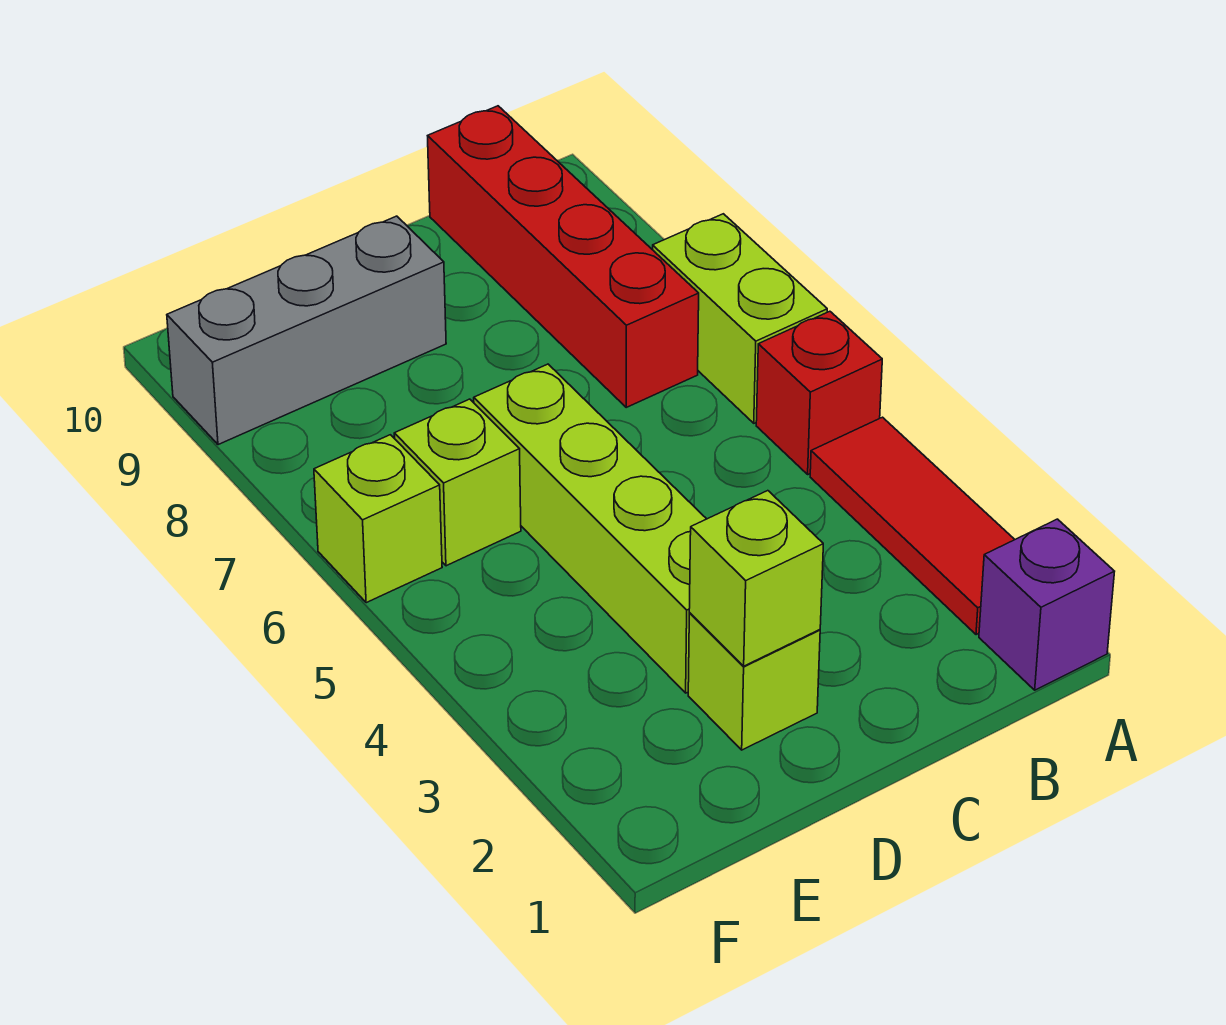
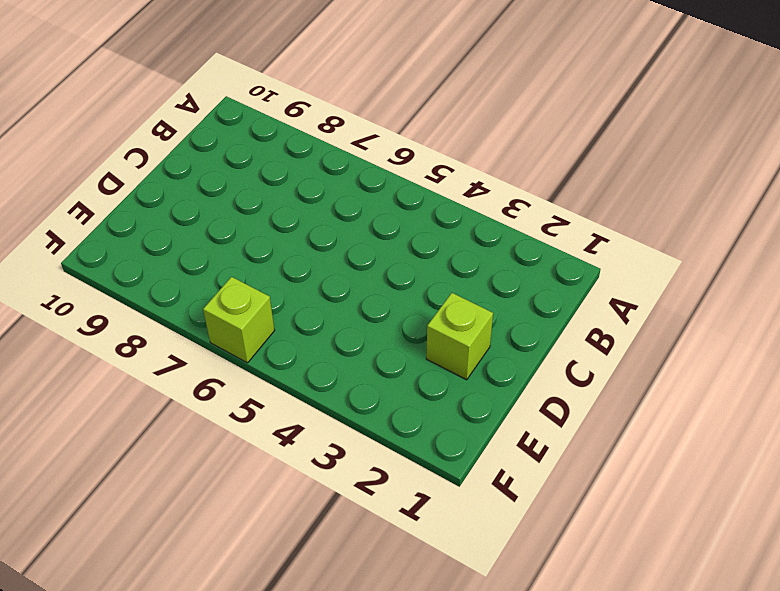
none -> purple brick A1 level 1
none -> red tile A2:A4 level 1

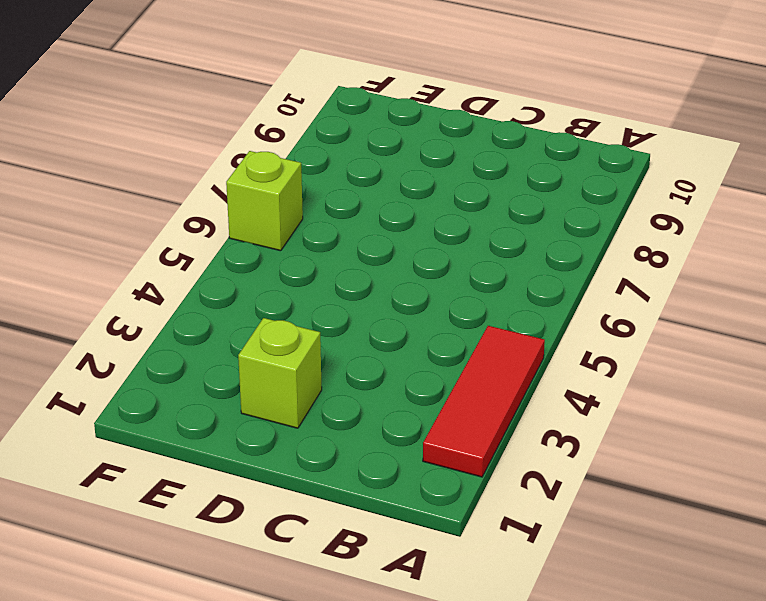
none -> purple brick A1 level 1
none -> red brick A5 level 1

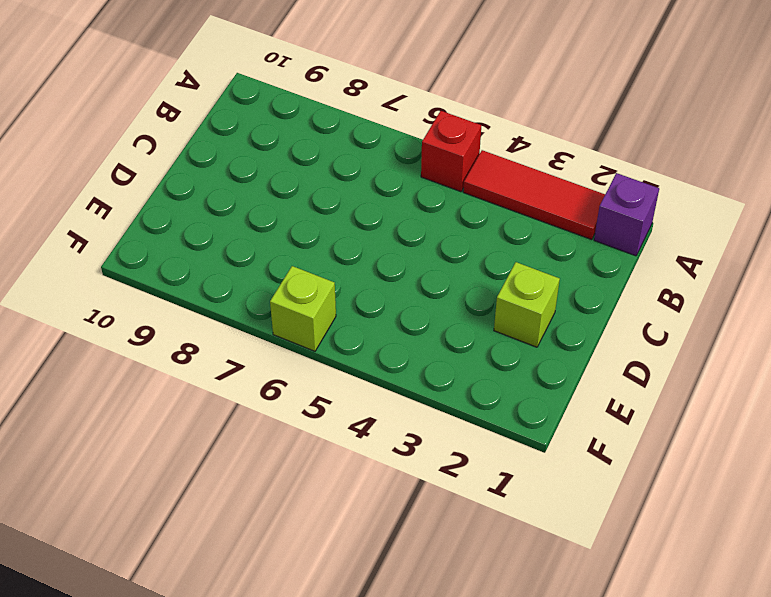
none -> lime brick A6:A7 level 1
none -> red brick B7:B10 level 1

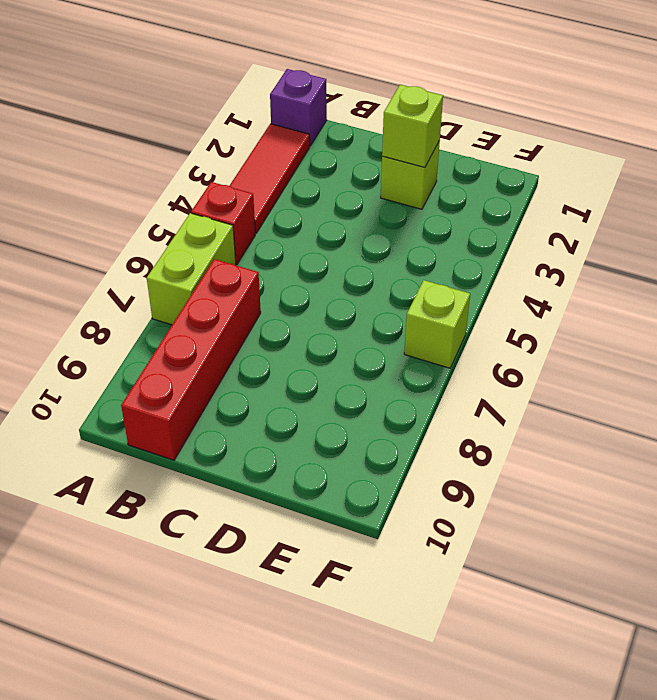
none -> lime brick D3:D6 level 1
none -> grey brick D9:F9 level 1

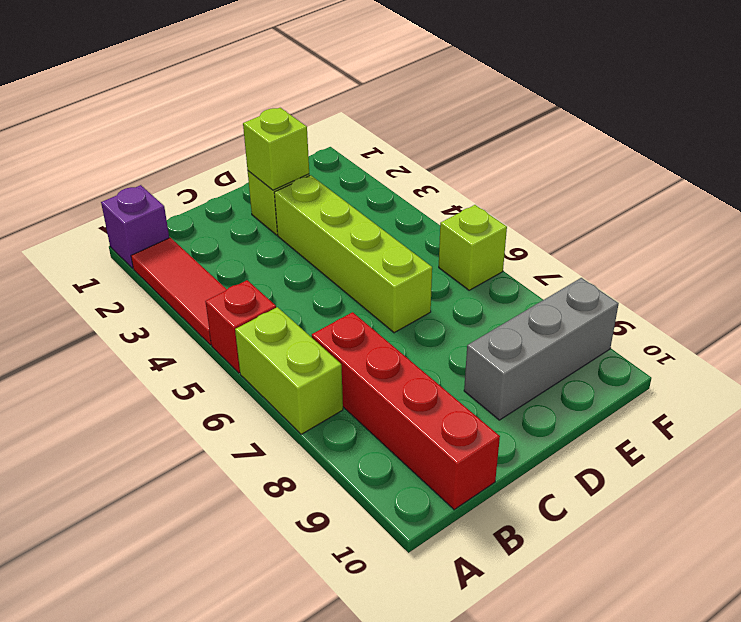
none -> lime brick E6 level 1

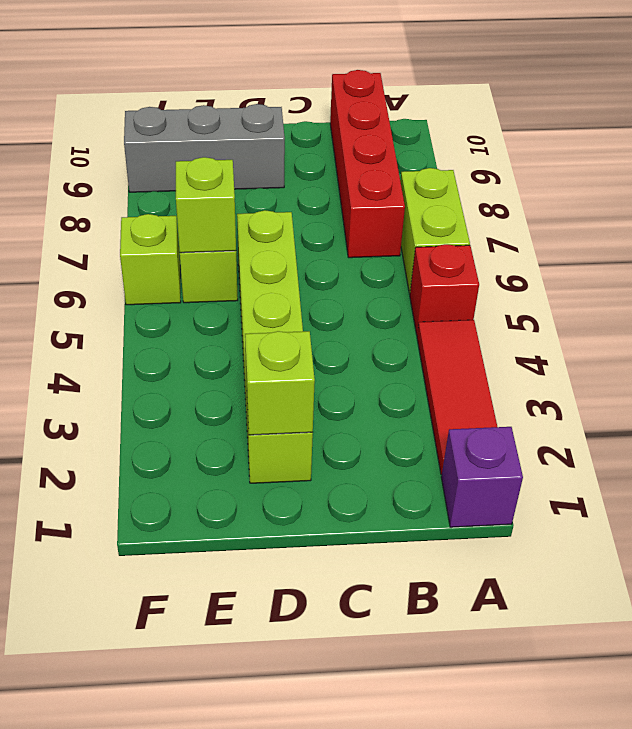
lime brick E6 level 2 -> none

